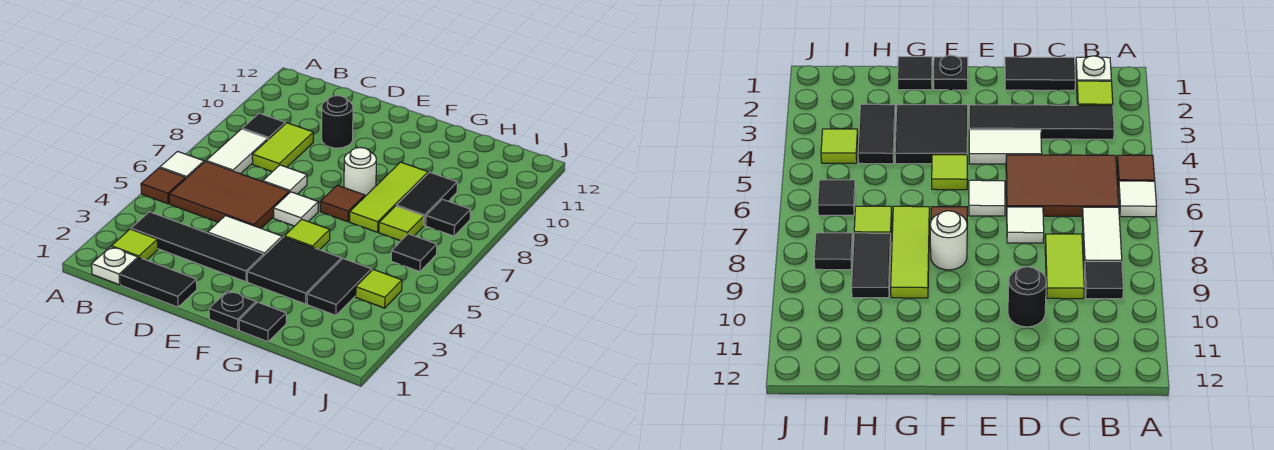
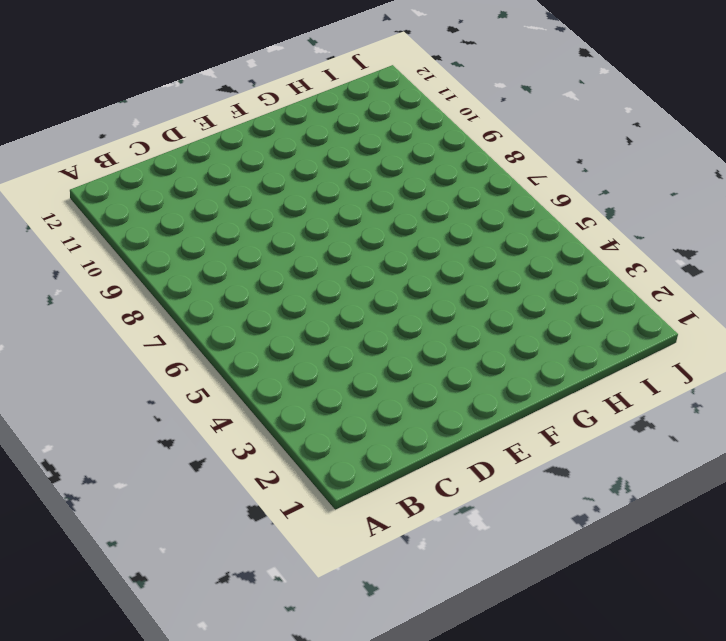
none -> brown tile A5 level 1
none -> white tile A6 level 1
none -> white plate B1 level 1

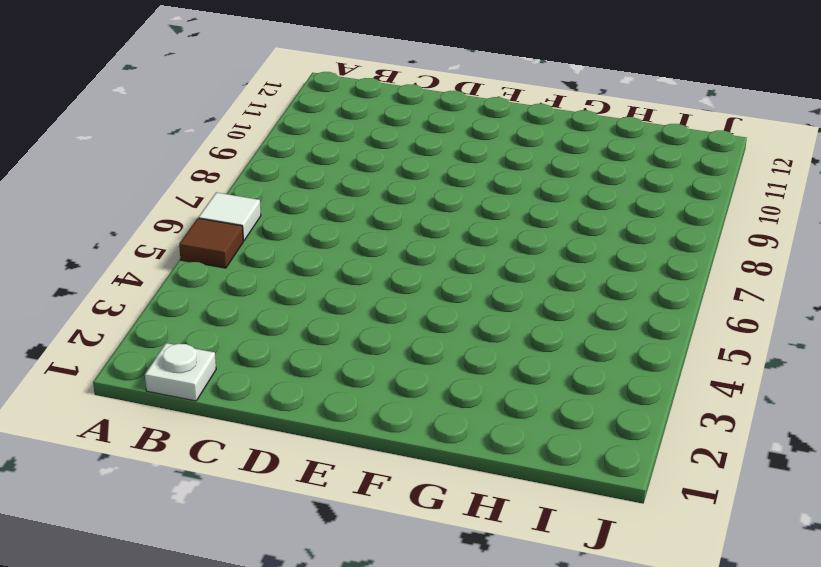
none -> lime tile B2 level 1
none -> black tile B3:E3 level 1
none -> brown tile B5:D6 level 1

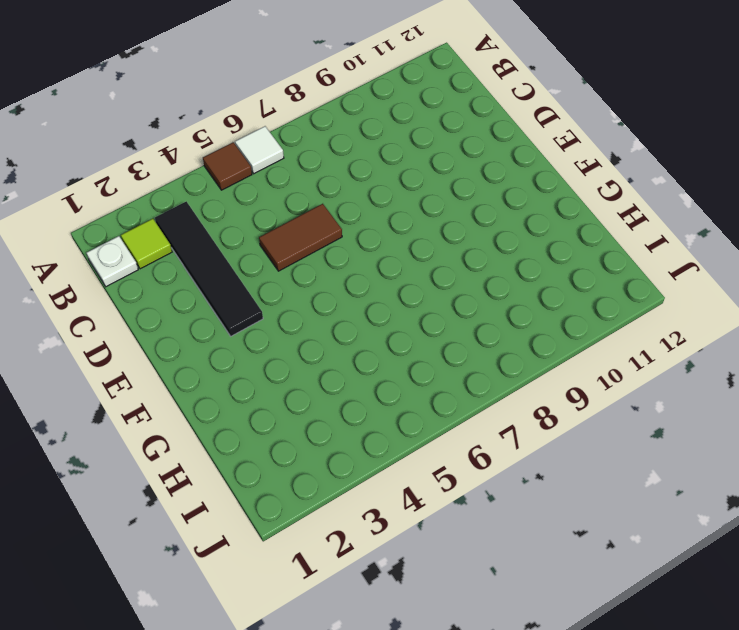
brown tile D5:D6 level 1 -> brown tile B5:D6 level 1
none -> white tile B7:B8 level 1
none -> black tile B9 level 1
none -> black tile C1:D1 level 1

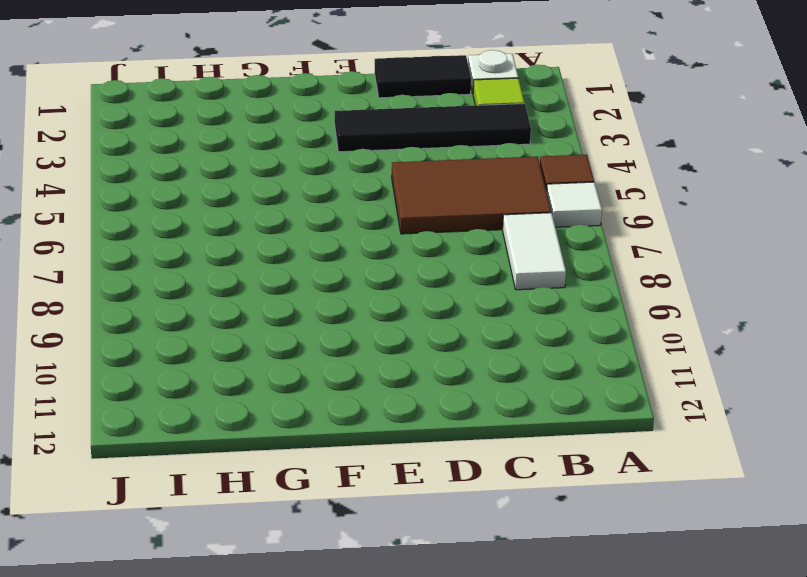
none -> black tile B9 level 1
none -> lime tile C8:C9 level 1
none -> white tile D4:E4 level 1

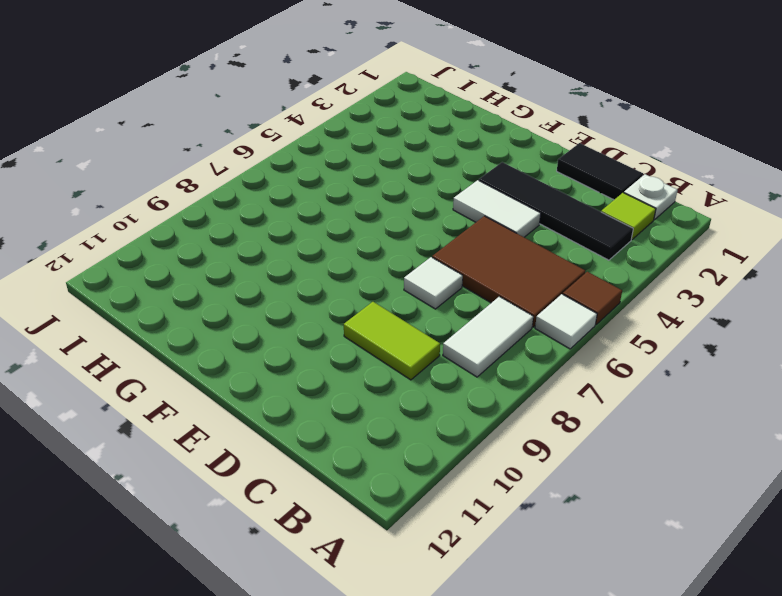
lime tile C9:D9 level 1 -> lime tile C8:C9 level 1
none -> black tile B9 level 1
none -> black round brick D10 level 1
none -> white tile E6 level 1

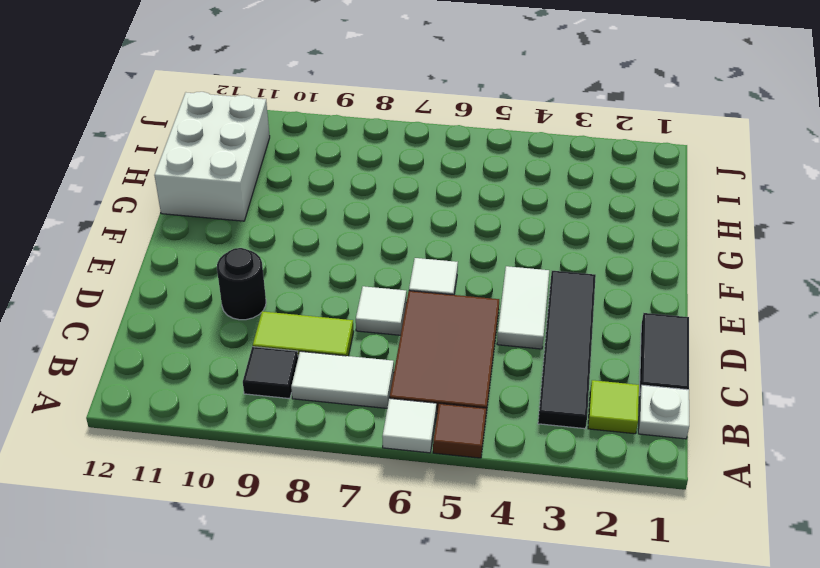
white brick G11:I12 level 1 -> none
none -> black plate F1 level 1
none -> black tile F3:G4 level 1
none -> lime tile F5 level 1

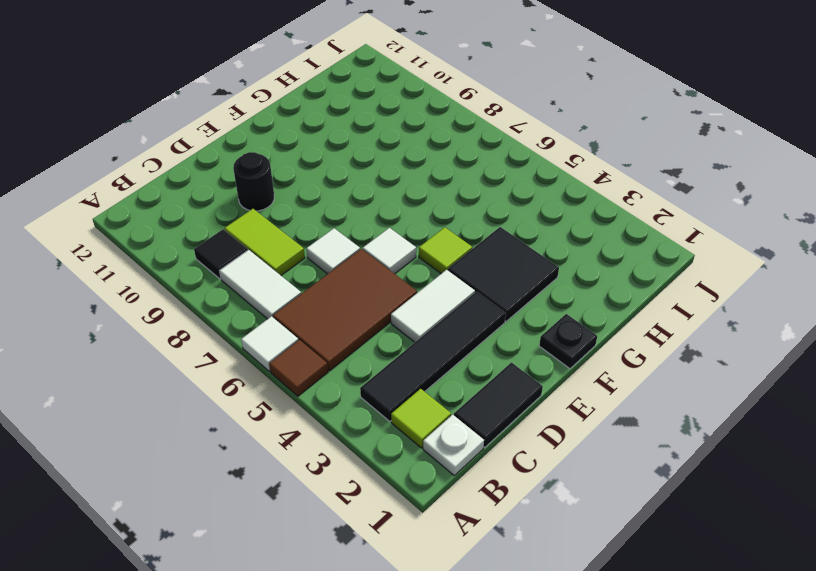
none -> brown tile F7 level 1
none -> white round brick F8 level 1
none -> black tile G1 level 1

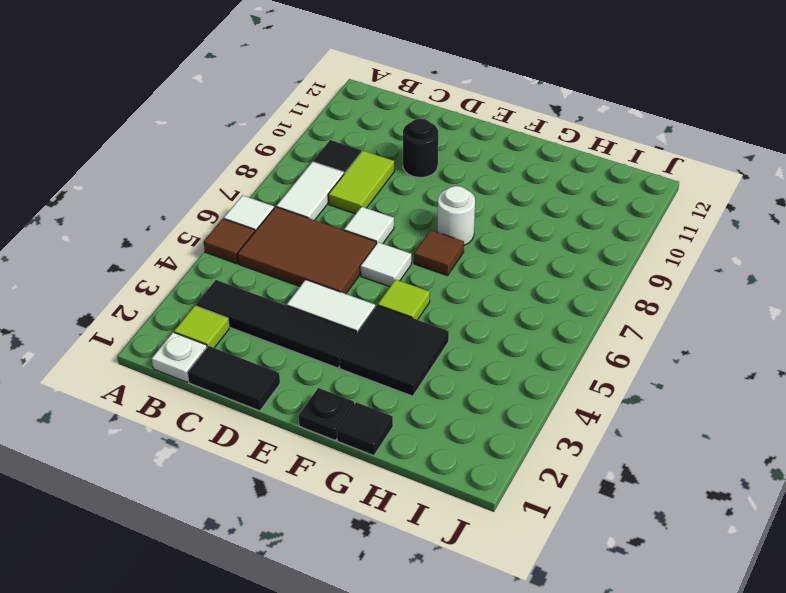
none -> lime tile G7:G9 level 1
none -> black tile H3:H4 level 1
none -> lime tile H7 level 1

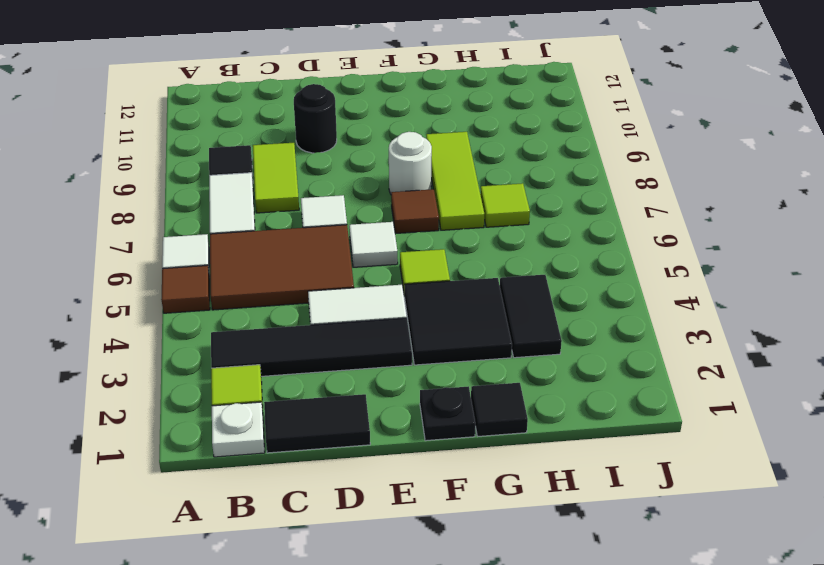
none -> black tile H8:H9 level 1
none -> lime tile I4 level 1
none -> black tile I6 level 1

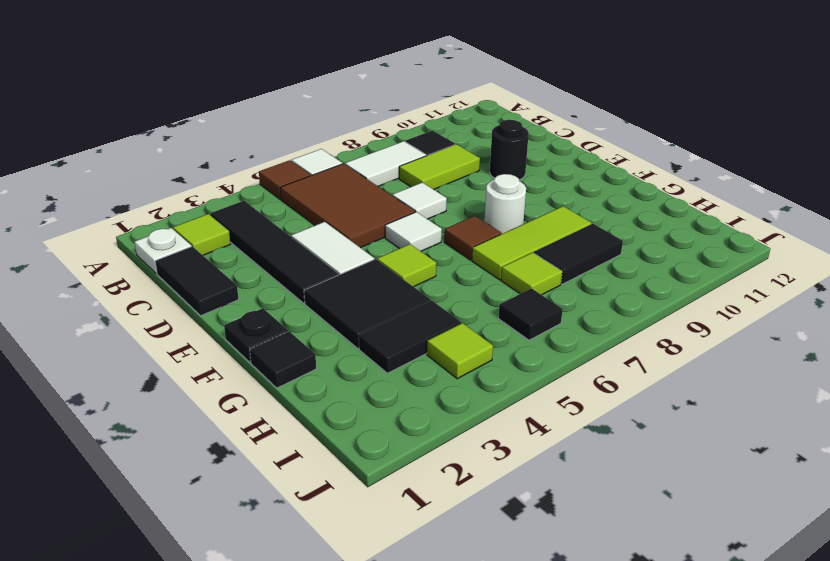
none -> black tile I8 level 1

